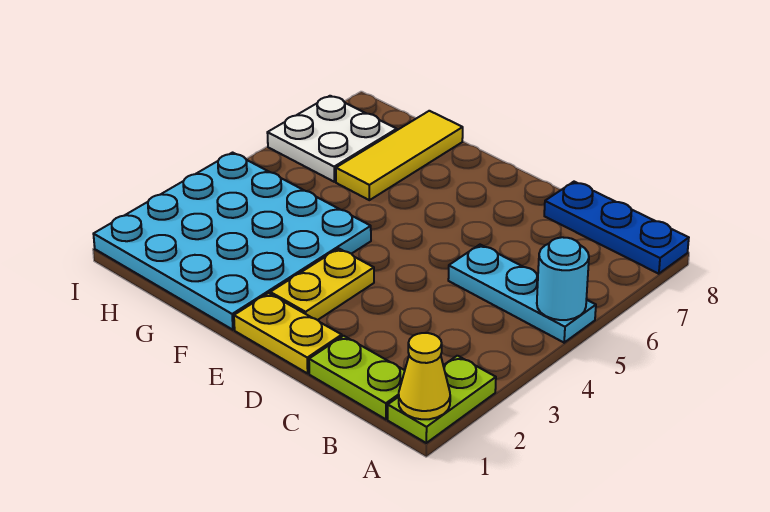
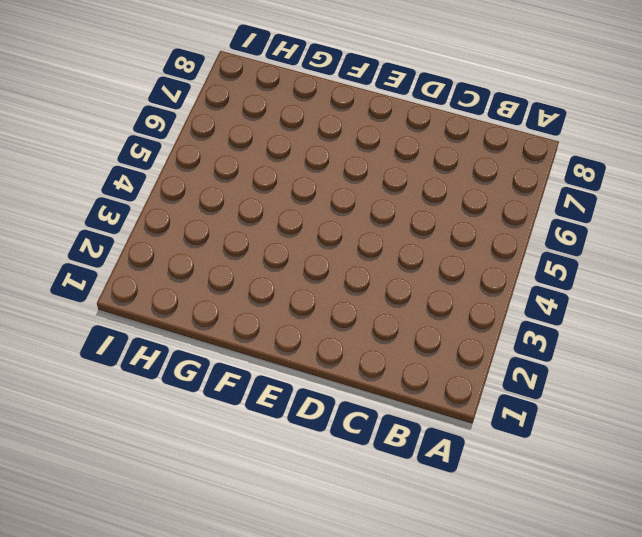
none -> lime plate A1:A2 level 1
none -> cyan plate A5:C5 level 1

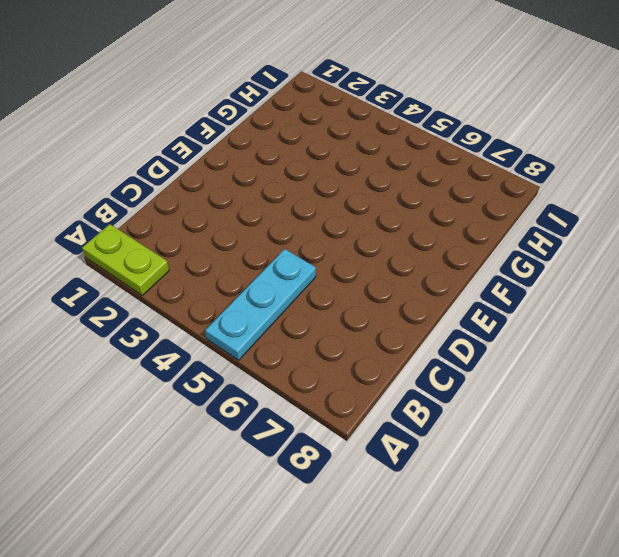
none -> blue plate A8:C8 level 1
none -> lime plate B1:C1 level 1

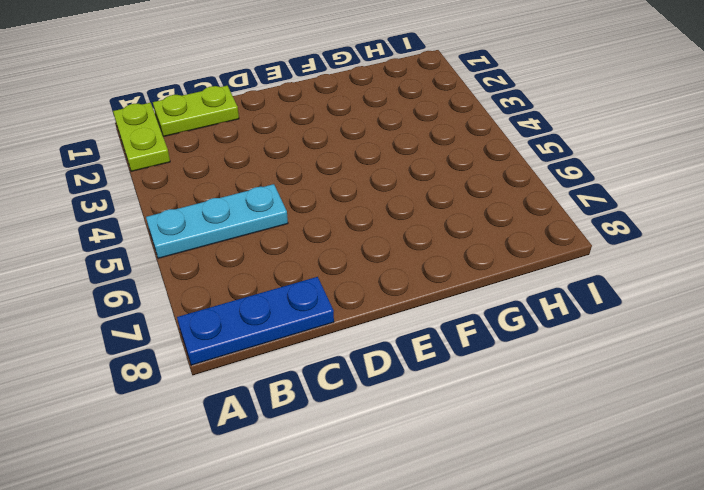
none -> yellow plate D1:E1 level 1
none -> yellow plate E2:E3 level 1

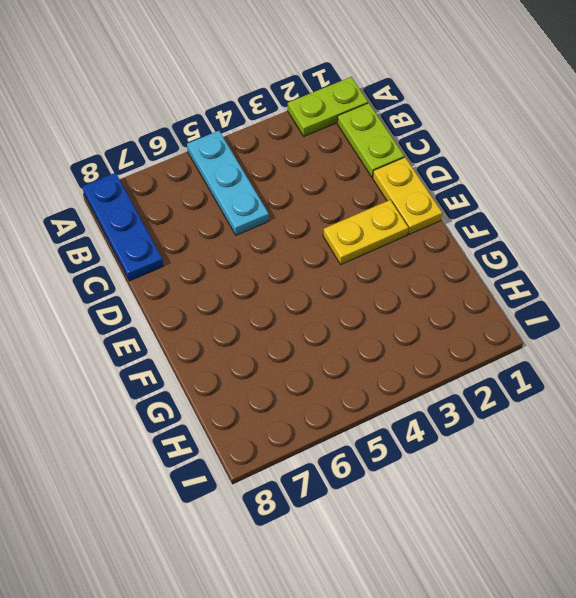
none -> cyan plate F1:I4 level 1
none -> yellow tile G6:G8 level 1

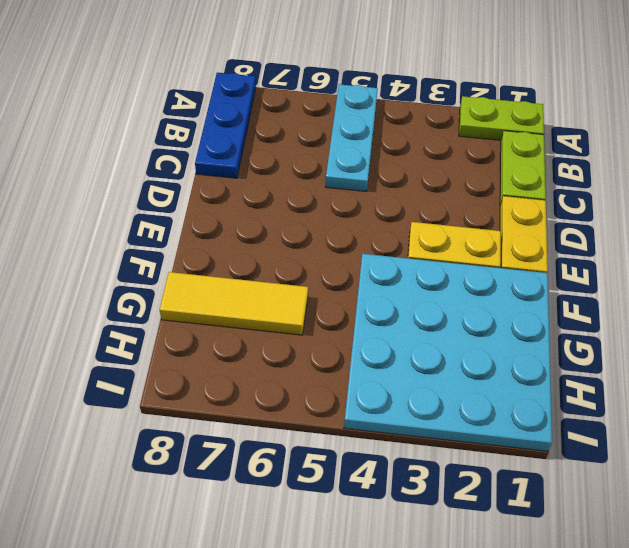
none -> white plate H6:I7 level 1
none -> yellow cone A1 level 2

